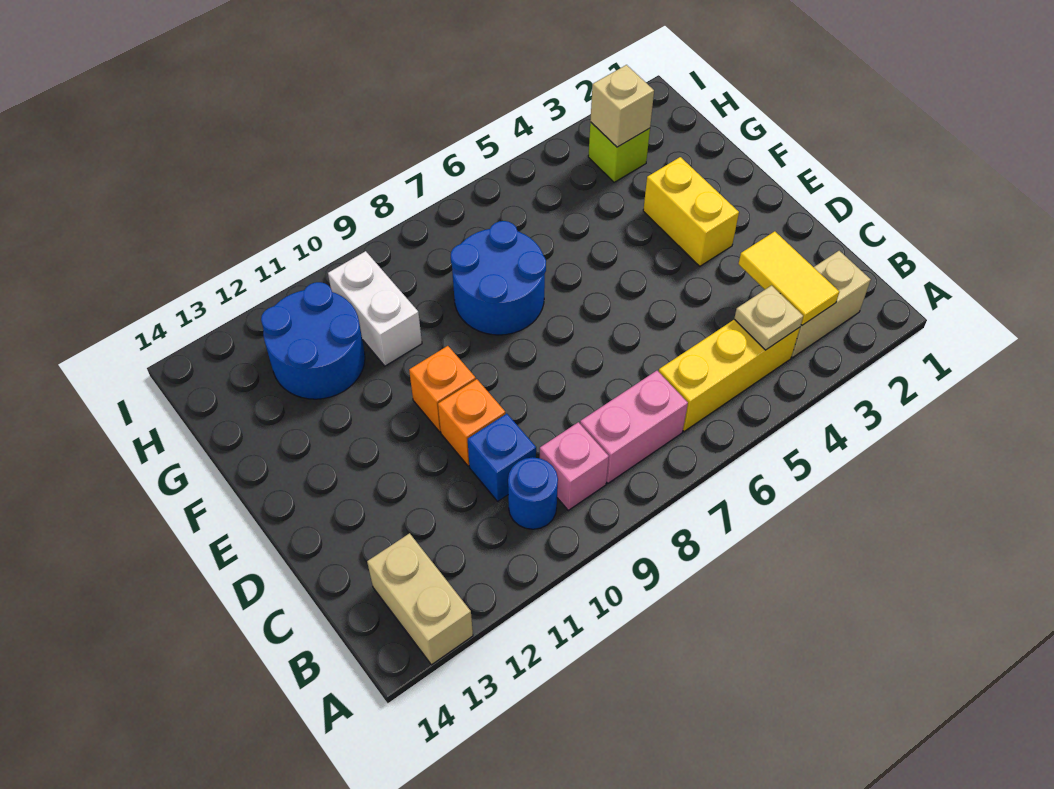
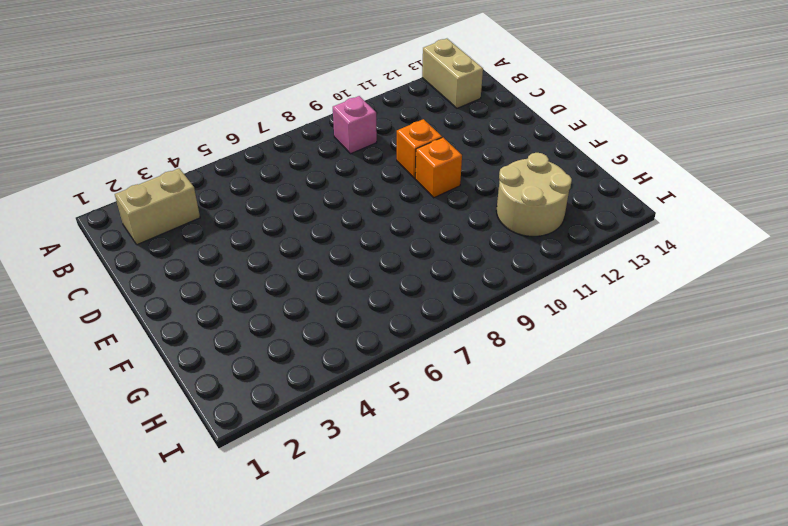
tan round brick G11:H12 level 1 -> blue round brick G11:H12 level 1
none -> yellow brick B4:B6 level 1
none -> pink brick B7:B8 level 1
none -> blue round brick B10 level 1

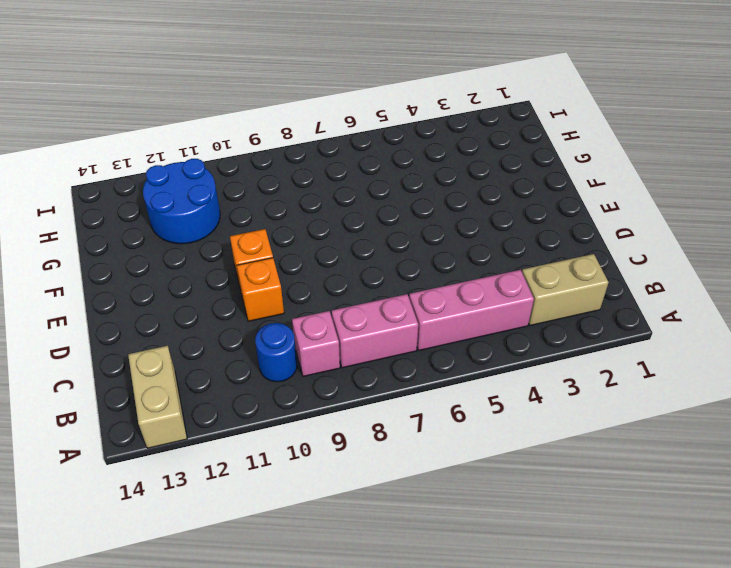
pink brick B4:B6 level 1 -> yellow brick B4:B6 level 1
none -> blue brick C10 level 1
none -> yellow brick E3:F3 level 1
none -> blue round brick F7:G8 level 1

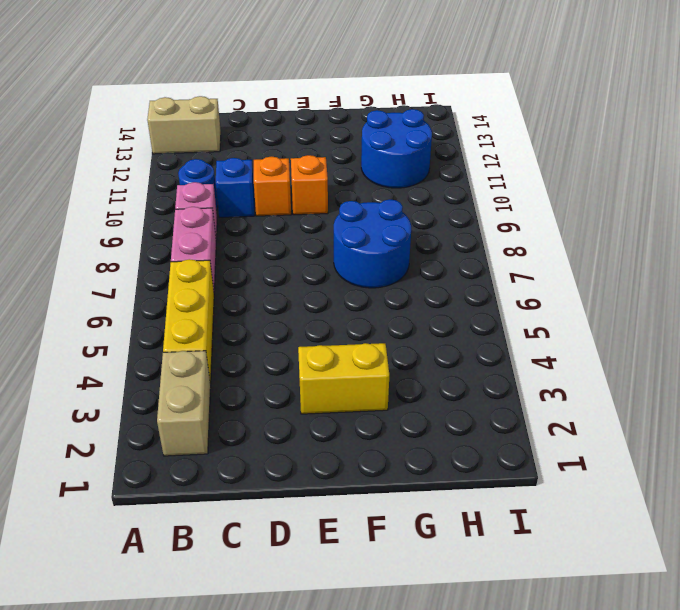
none -> white brick G10:H10 level 1
none -> lime brick H3 level 1
none -> yellow tile B3:C3 level 2

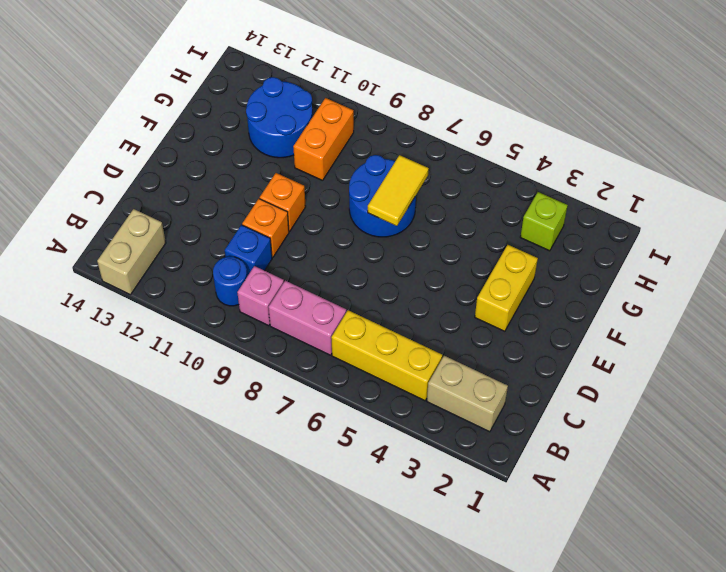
yellow tile F7:G7 level 2 -> yellow tile B3:C3 level 2
orange brick G10:H10 level 1 -> white brick G10:H10 level 1
none -> tan plate B4 level 2
none -> tan brick H3 level 2

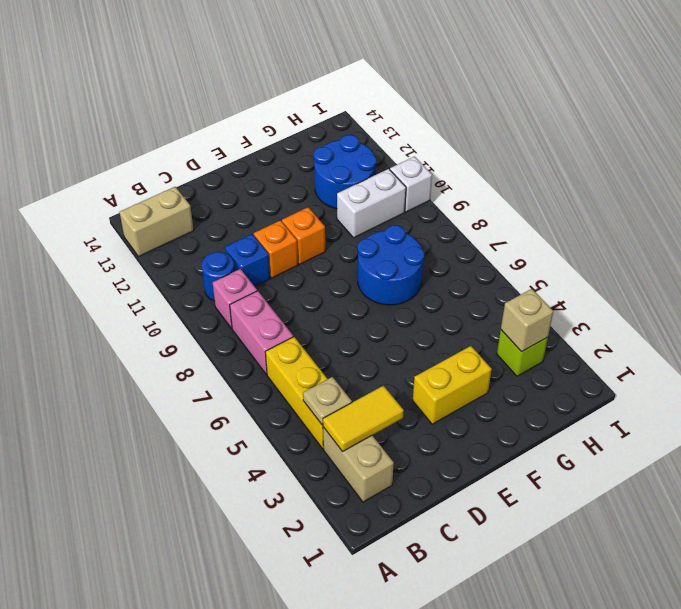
white brick I10 level 1 -> none

